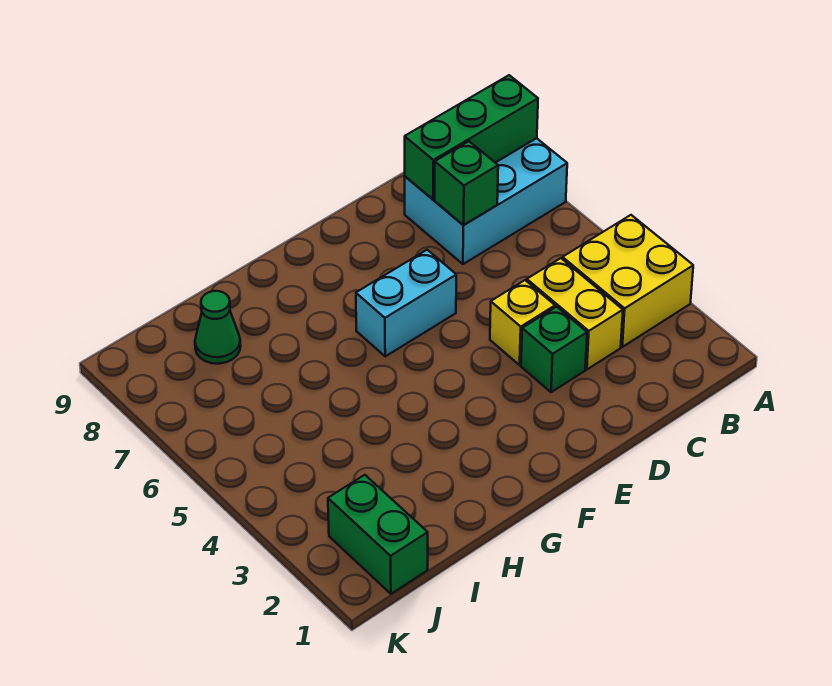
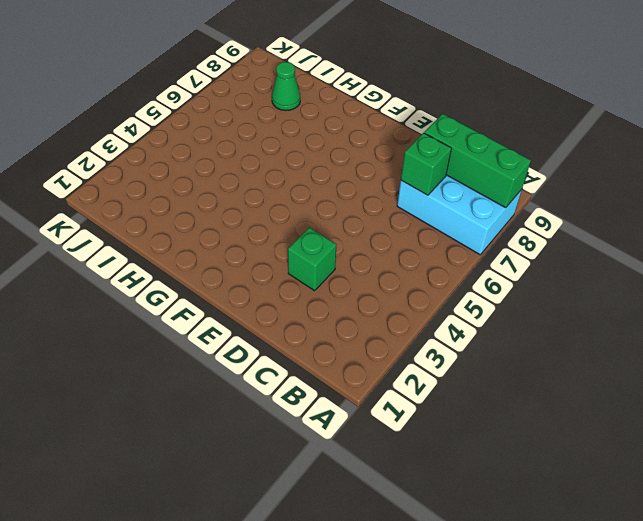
none -> yellow brick A3:B4 level 1
none -> yellow brick C3:C4 level 1

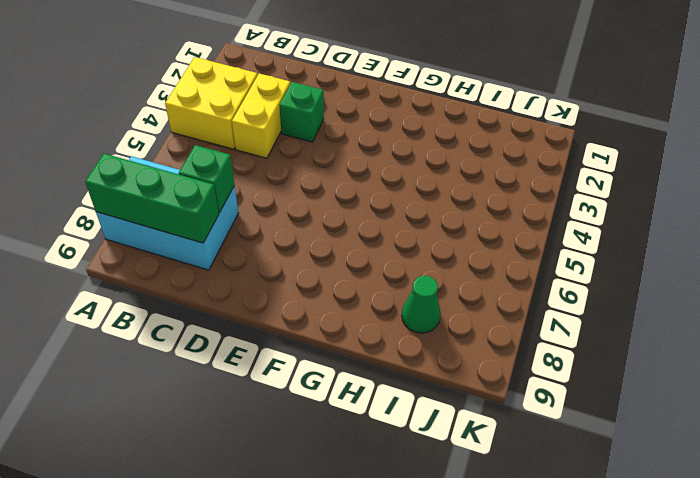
none -> yellow brick D4 level 1
none -> cyan brick E6:F6 level 1

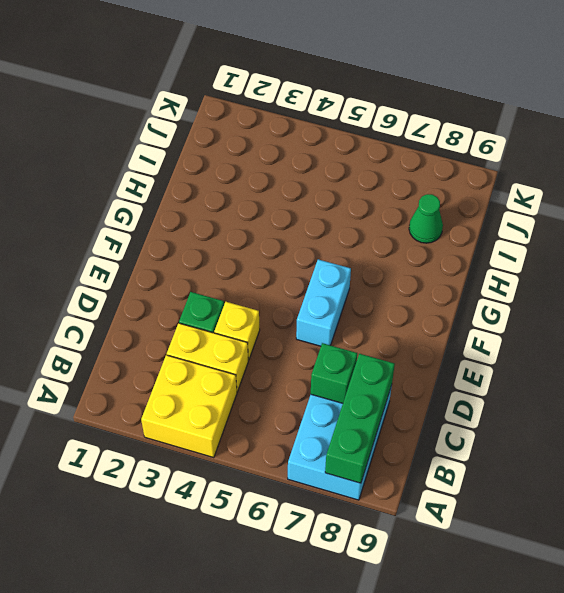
none -> green brick J1:J2 level 1

